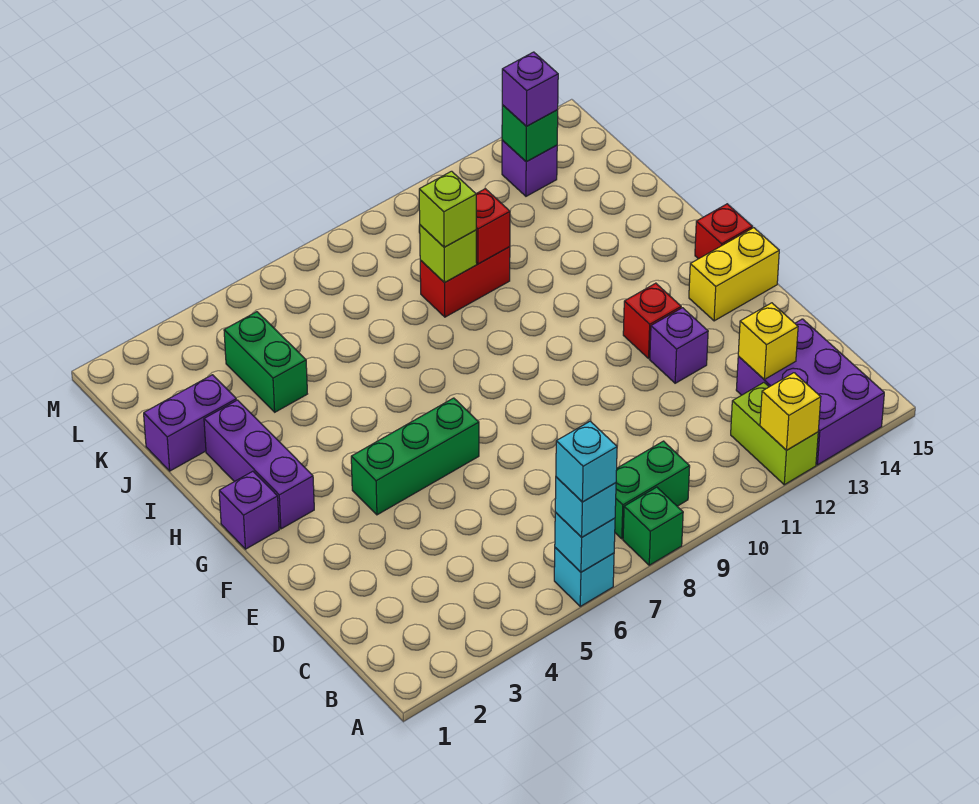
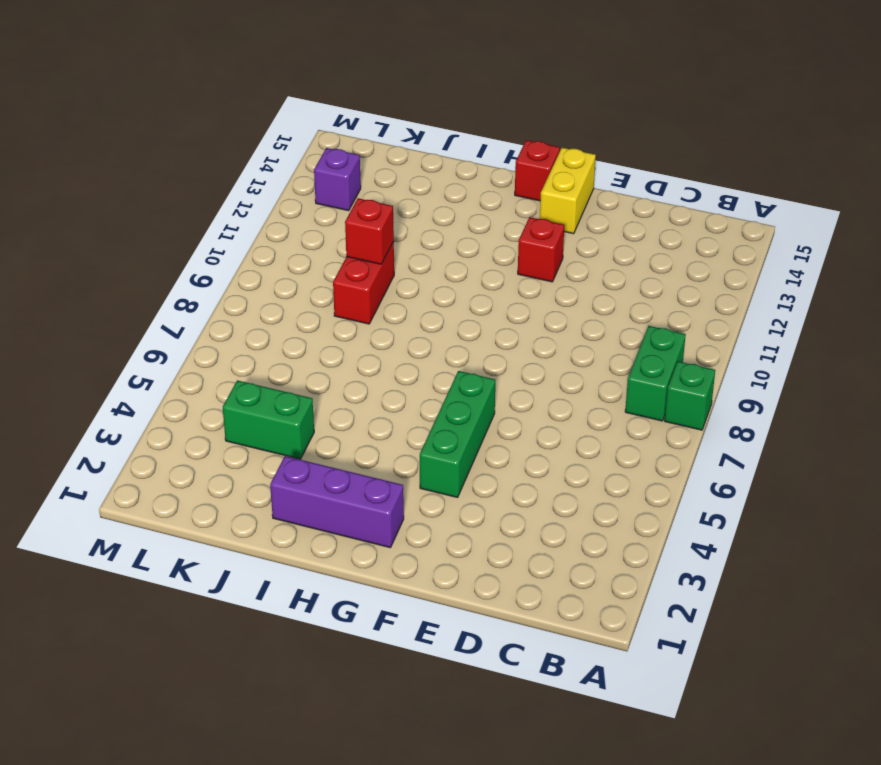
none -> cyan brick A6 level 1
none -> lime brick A12:B12 level 1
none -> purple brick A13:C14 level 1

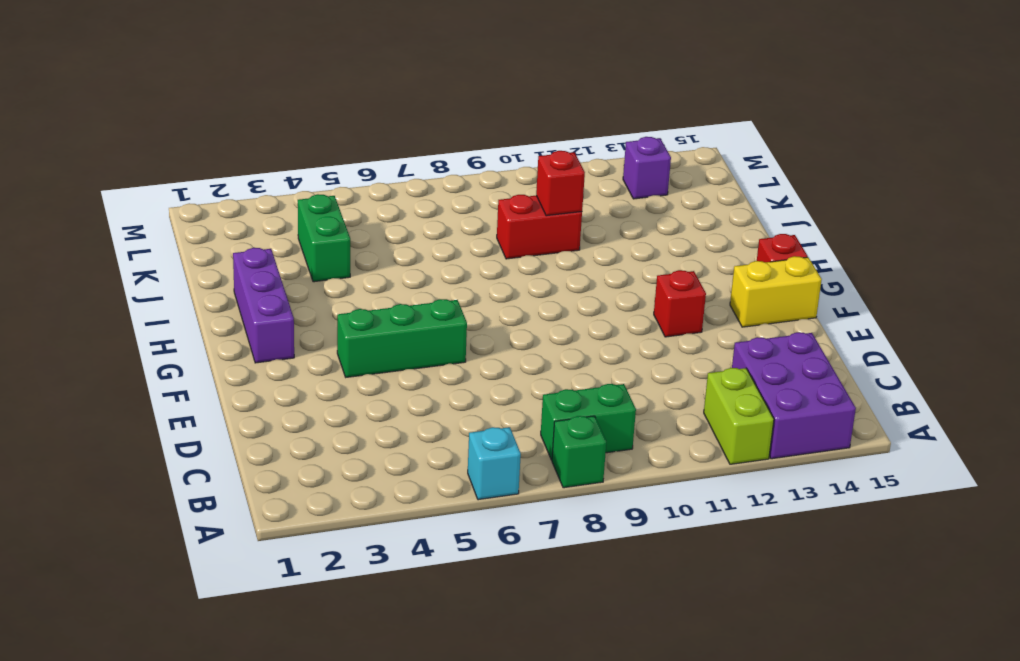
none -> purple brick E12 level 1
none -> purple brick G1 level 1
none -> purple brick J1:J2 level 1

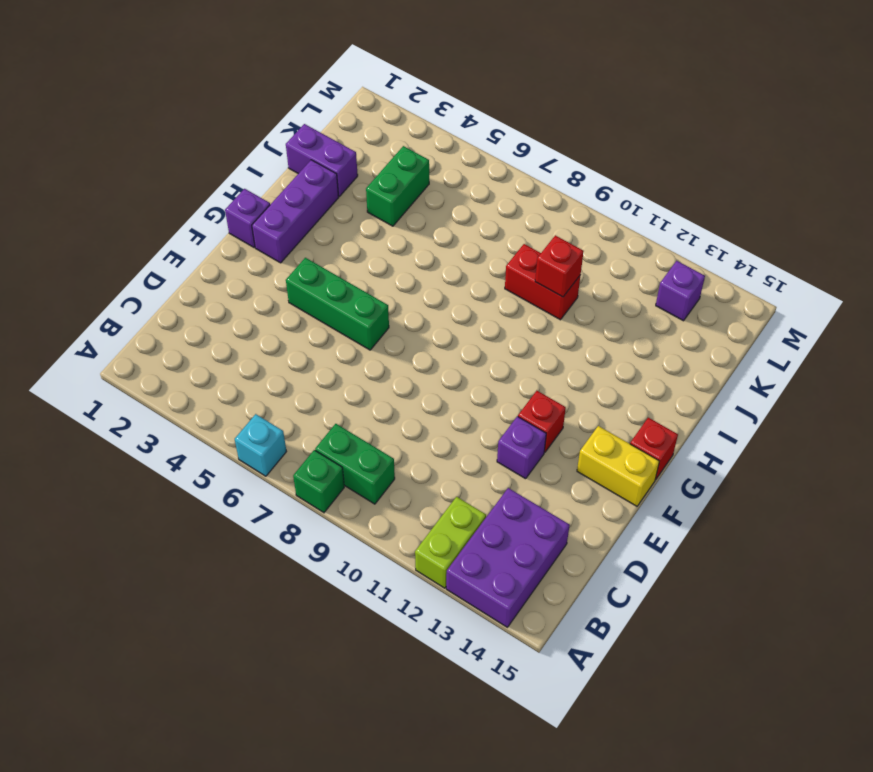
none -> cyan brick A6 level 2
none -> yellow brick A12 level 2
none -> yellow brick C13 level 2

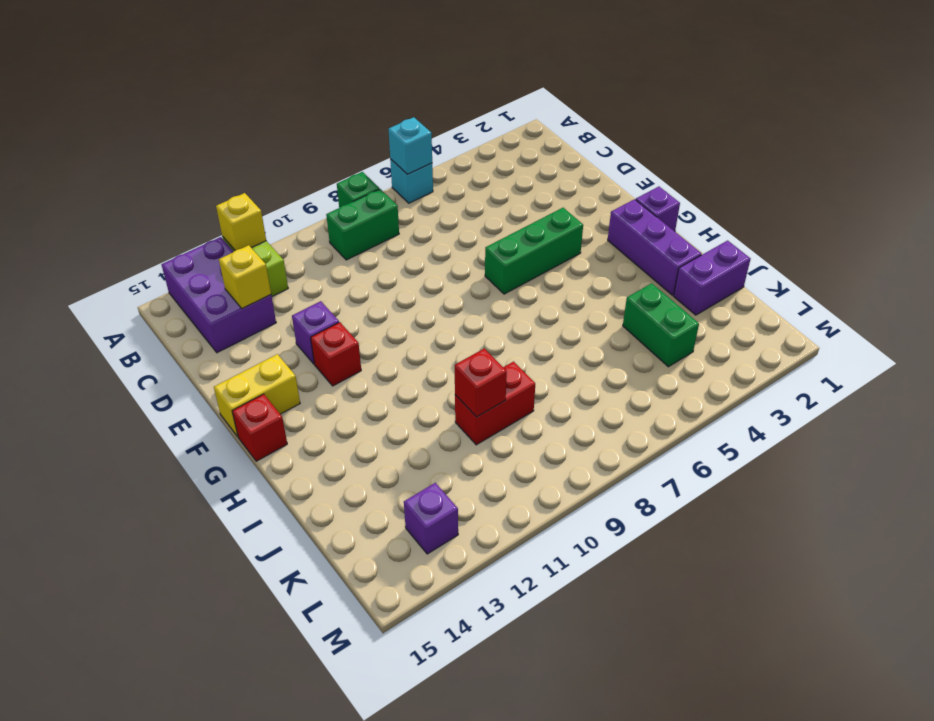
none -> lime brick J9 level 2
none -> green brick L13 level 2
none -> cyan brick A6 level 3

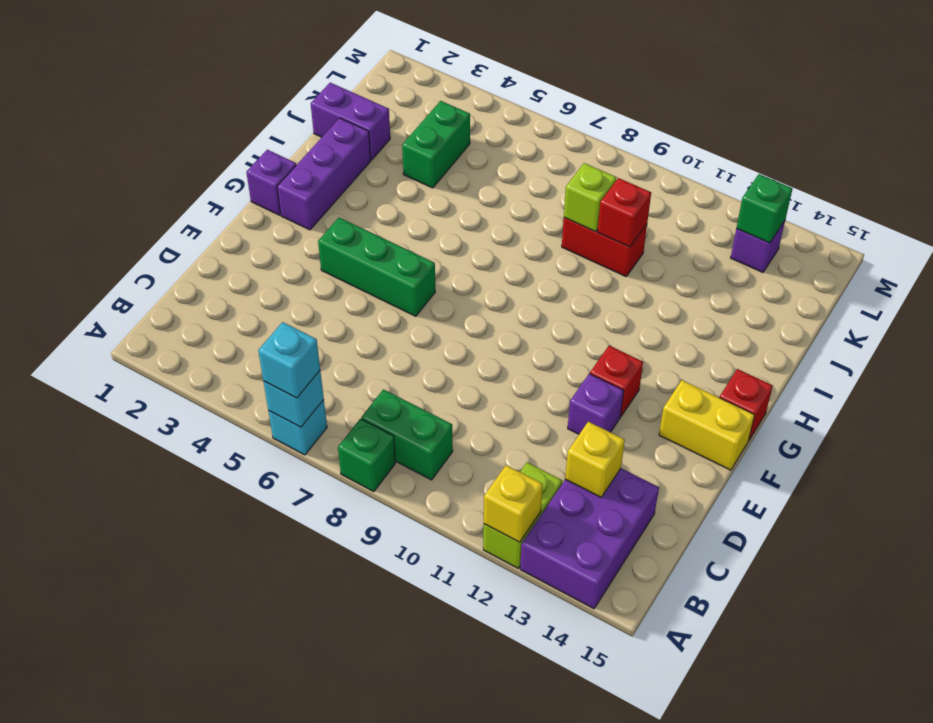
none -> lime brick J9 level 3
none -> purple brick L13 level 3
none -> cyan brick A6 level 4

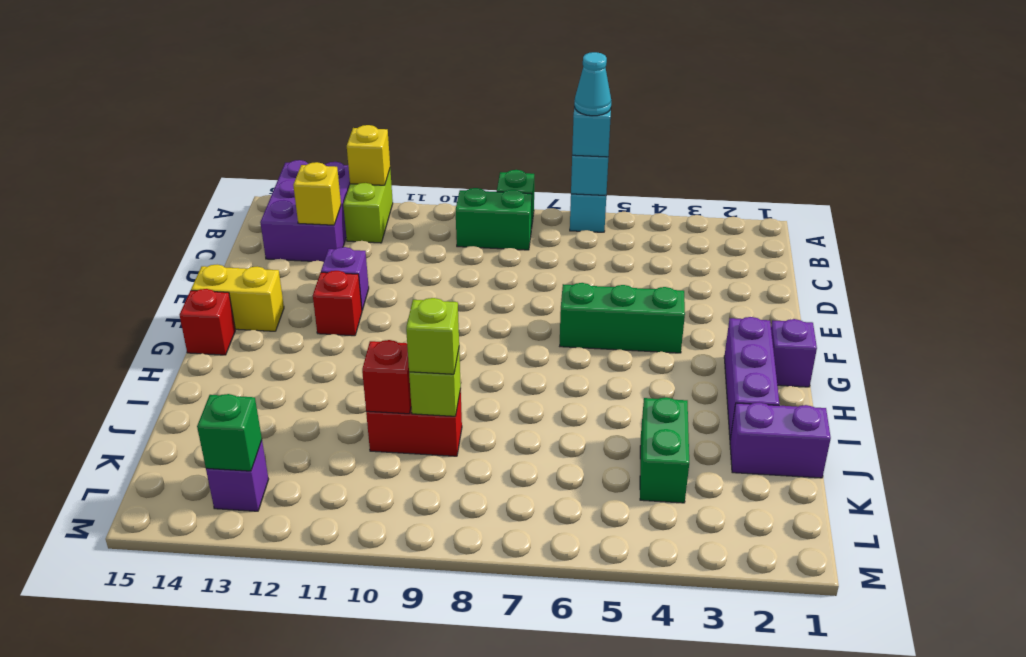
cyan cone A6 level 4 -> cyan brick A6 level 4
none -> purple brick L13 level 3

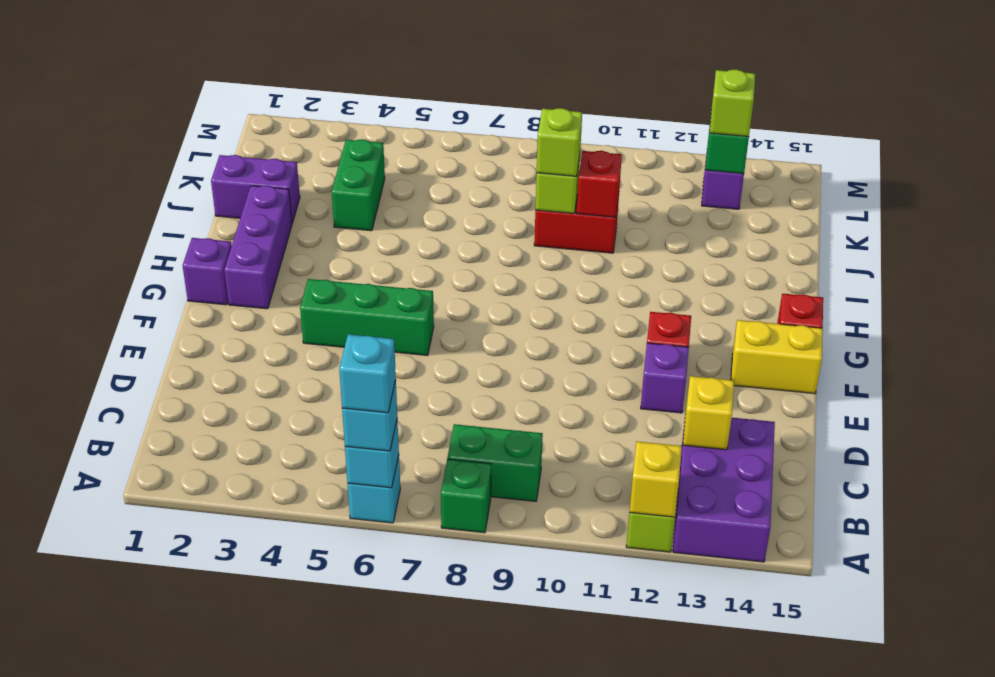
lime brick L13 level 3 -> purple brick L13 level 3

